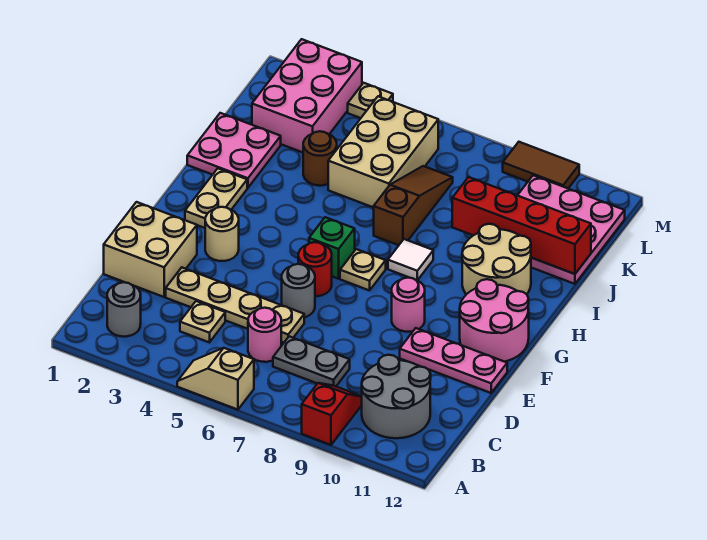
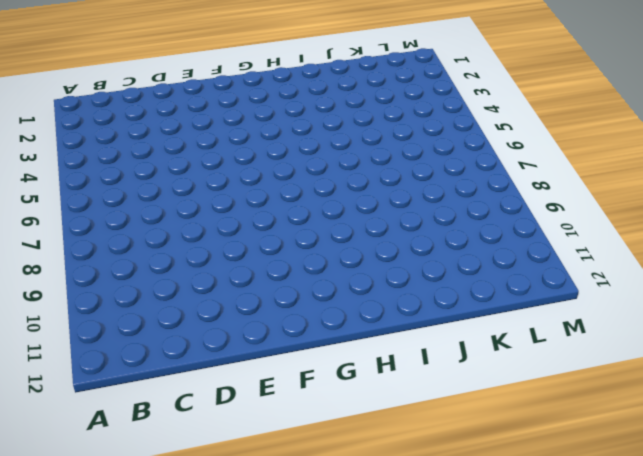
none -> tan slope A5:A6 level 1 top 6
none -> red slope A9:B9 level 1 top A
none -> grey round brick B2 level 1

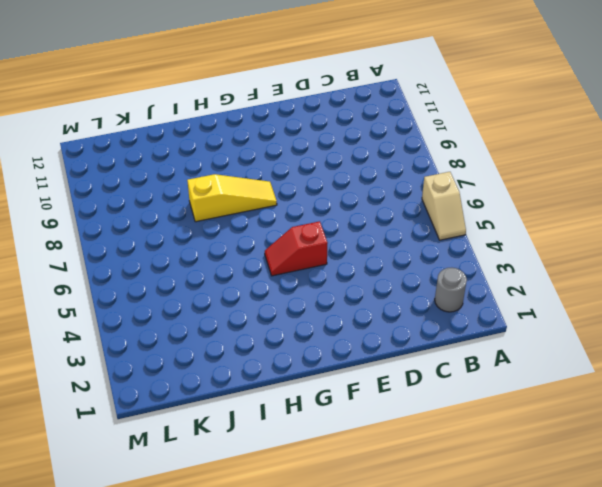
red slope F5:G5 level 1 top F -> red slope A9:B9 level 1 top A
yellow slope G8:I8 level 1 top I -> white tile H8 level 1
none -> grey round brick B10:C11 level 1
none -> tan plate C4 level 1
none -> pink round brick C6 level 1

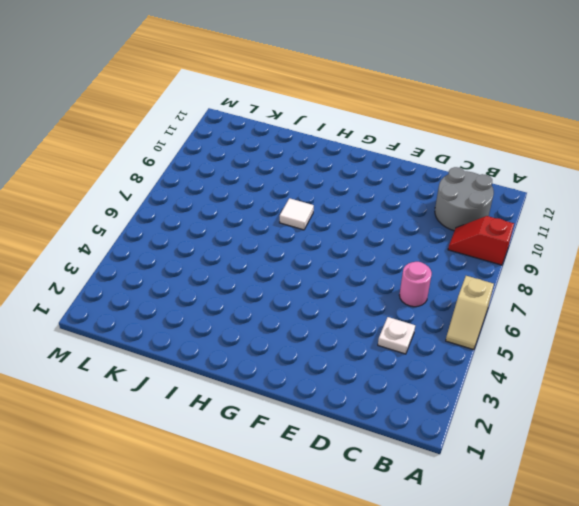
white plate C4 level 1 -> tan plate C4 level 1
none -> grey round brick B2 level 1
none -> grey plate C7:C8 level 1
none -> tan brick D1:E2 level 1

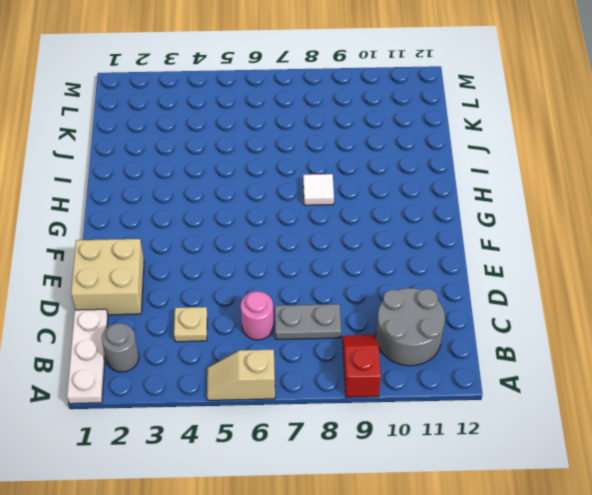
white plate A1:C1 level 1 -> none
none -> tan plate D3:D6 level 1
none -> grey round brick E6 level 1
none -> pink plate E10:E12 level 1

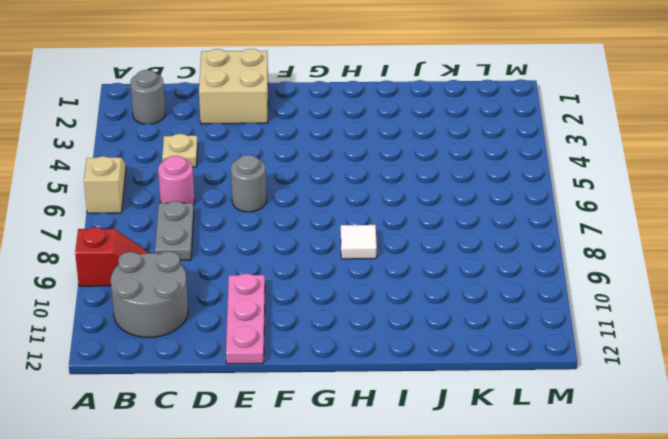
none -> tan plate D3:D6 level 1
none -> tan round brick F3 level 1
none -> red round brick F6 level 1

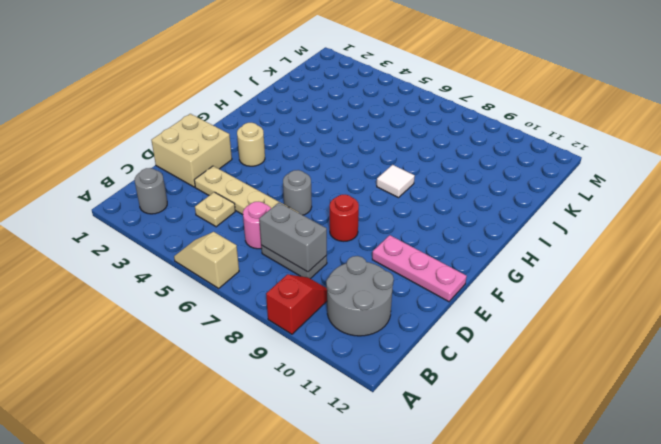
grey brick C7:C8 level 2 -> none
red round brick E8 level 1 -> red round brick F6 level 1
none -> pink round brick F9 level 1
none -> pink round brick F11:G12 level 1
none -> tan plate G2:H2 level 1

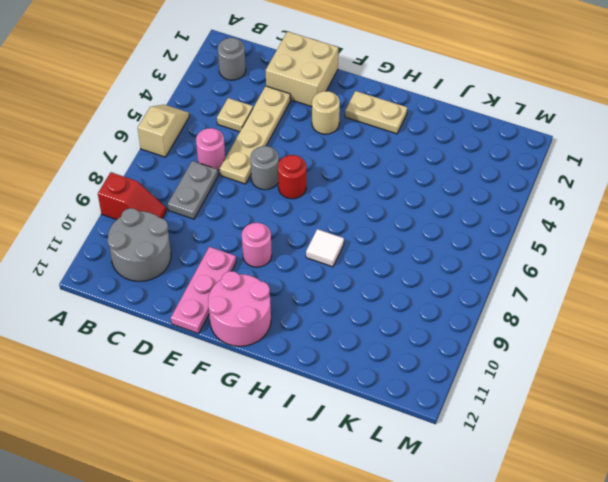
none -> green brick G6 level 1
none -> tan plate G7 level 1
none -> tan round brick H10:I11 level 1

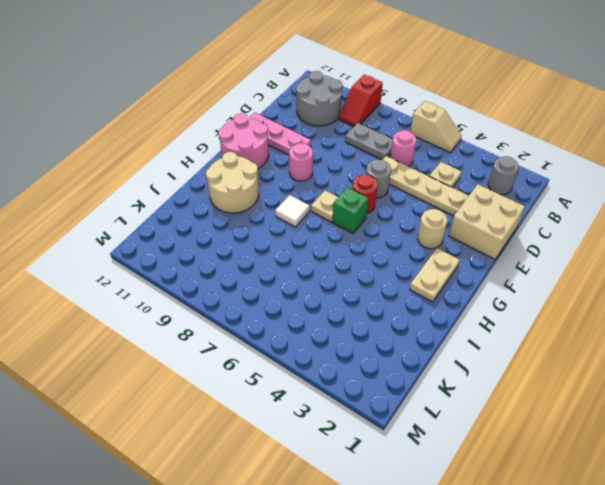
none -> pink plate I1:J2 level 1
none -> brown slope I7:K7 level 1 top I
none -> brown round brick J4 level 1

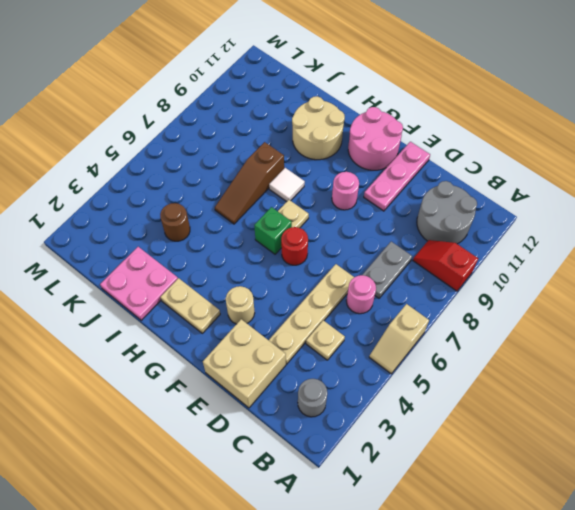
brown slope I6:I8 level 1 top 8 -> brown slope I7:K7 level 1 top I
none -> grey round brick E6 level 1
none -> tan brick J5:L6 level 1
none -> pink plate J10:L12 level 1

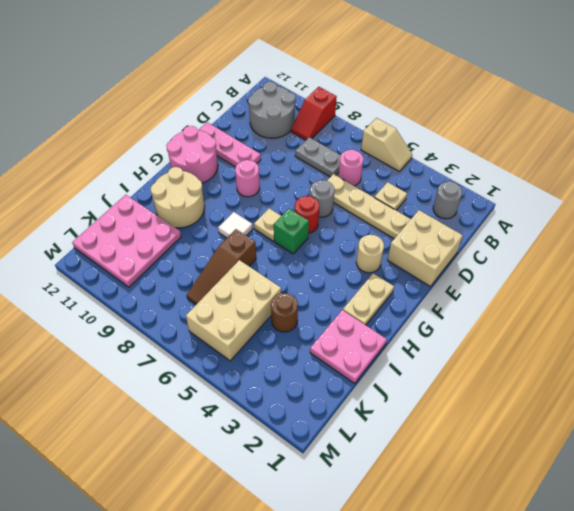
none -> pink brick K2:M3 level 1
none -> tan plate M4 level 1
none -> brown tile M9:M10 level 1

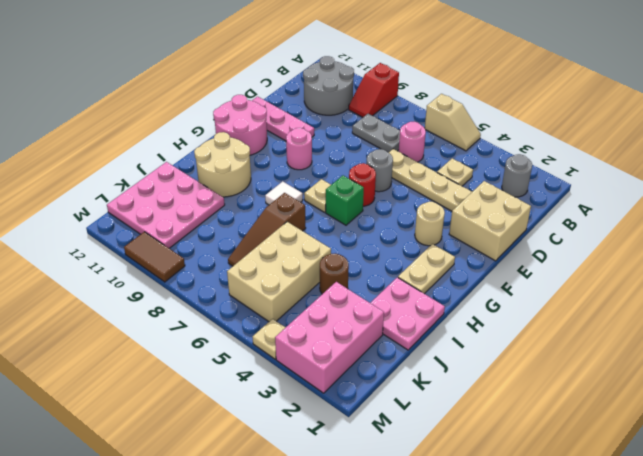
none -> red brick J9:J12 level 2

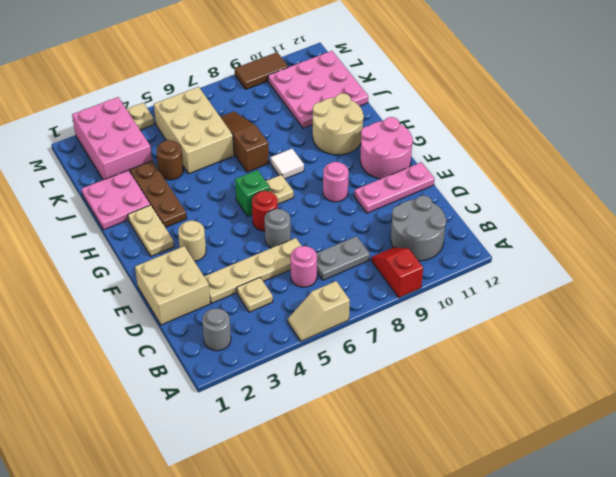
brown plate H3:J3 level 1 -> none
none -> red brick J9:J12 level 2

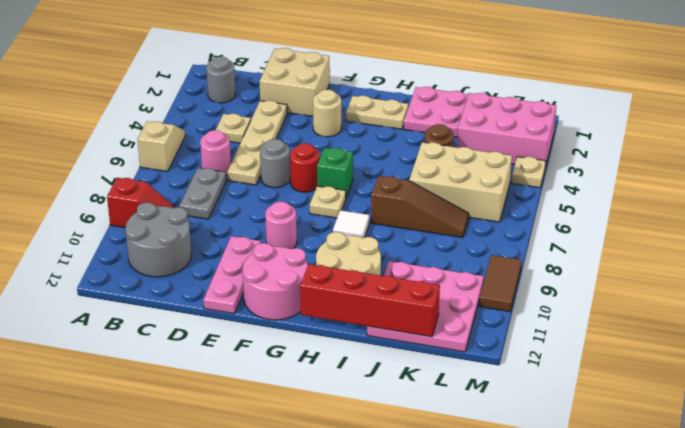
red brick H12:K12 level 2 -> red brick J9:J12 level 2

